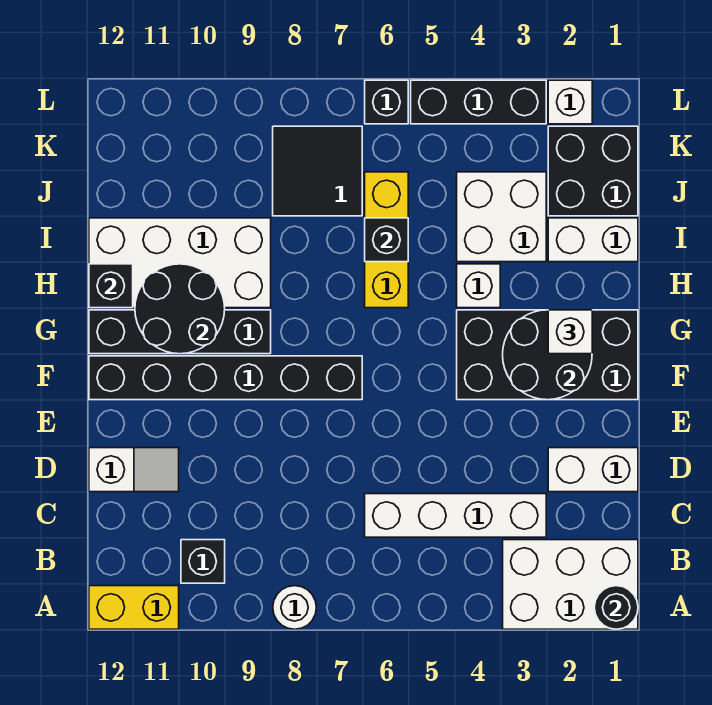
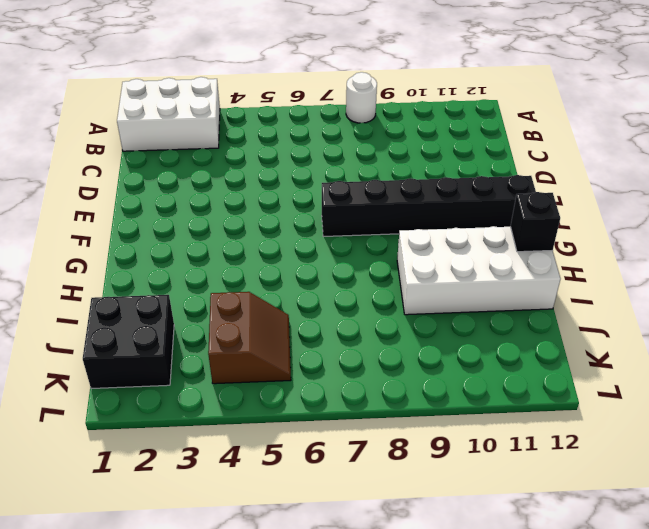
brown slope J4:K5 level 1 top 4 -> white brick I3:J4 level 1
none -> yellow brick A11:A12 level 1
none -> black brick B10 level 1
none -> white brick C3:C6 level 1

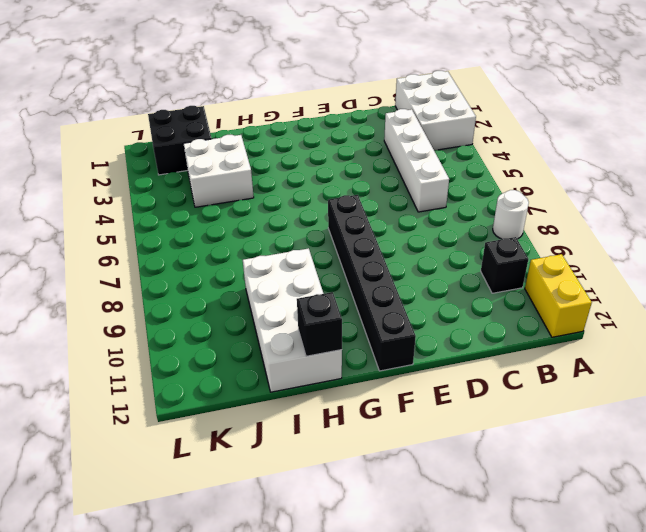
none -> white brick D1:D2 level 1
none -> white slope D11:D12 level 1 top 12
none -> black brick F1:G4 level 1

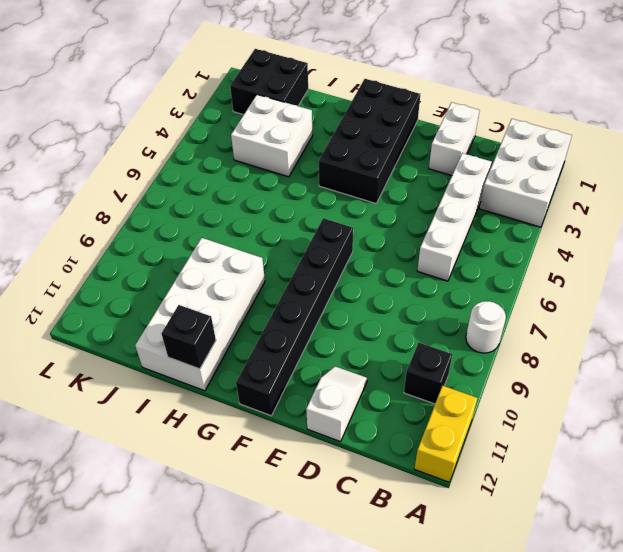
none -> black brick G9:G12 level 1
none -> white brick H4 level 1
none -> yellow brick H6:J6 level 1

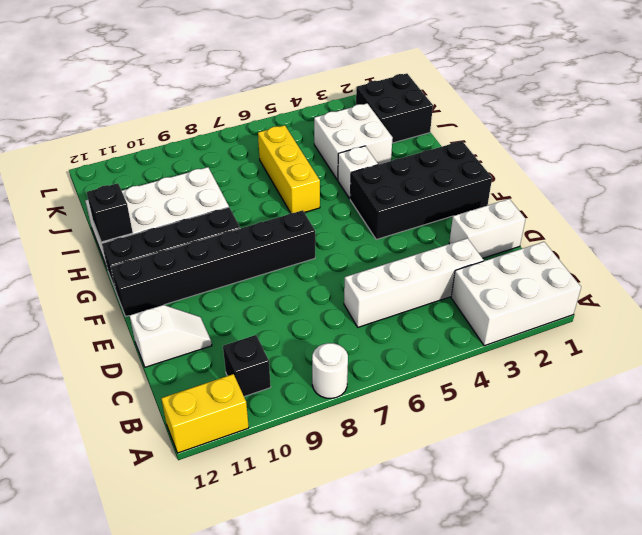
none -> white brick I1:I2 level 1
none -> black tile J7:K8 level 1
none -> white brick L2 level 1

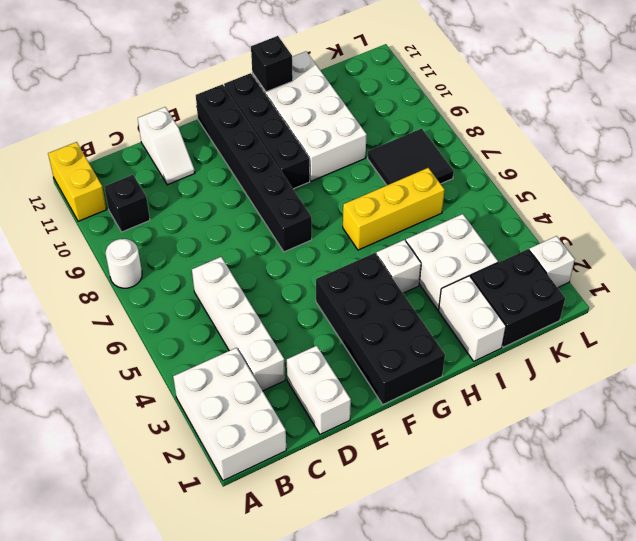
none -> black brick L3:L5 level 1
none -> black brick L6 level 1
none -> black round brick A1 level 2

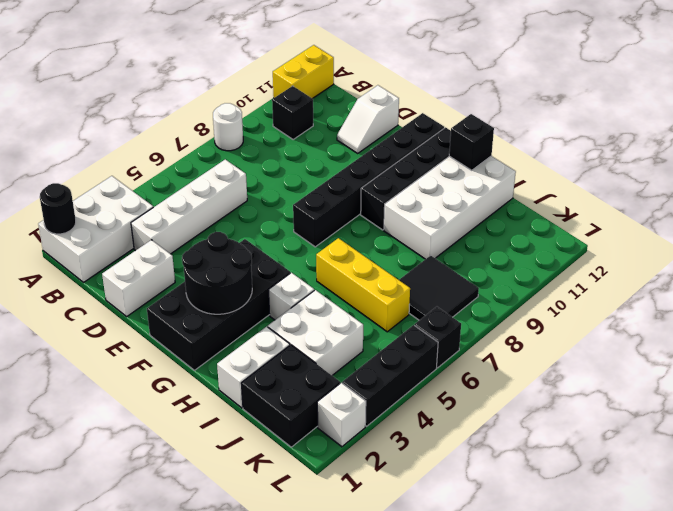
none -> black round brick G10:H11 level 2
none -> black brick I6 level 2
none -> white brick G2 level 3

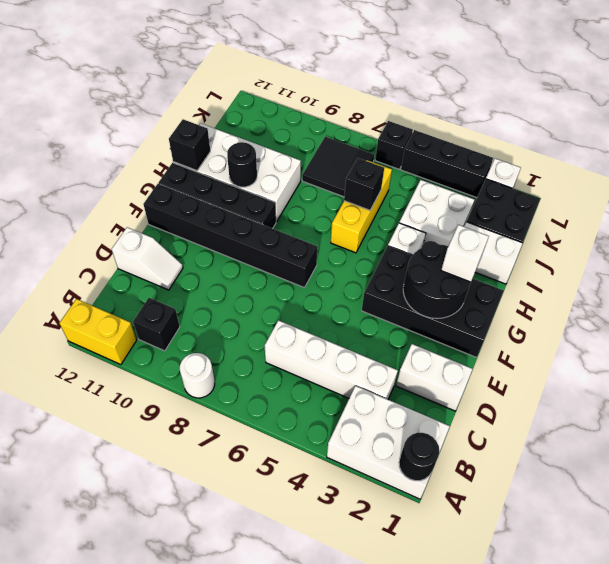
black round brick H10 level 2 -> black round brick G10:H11 level 2

